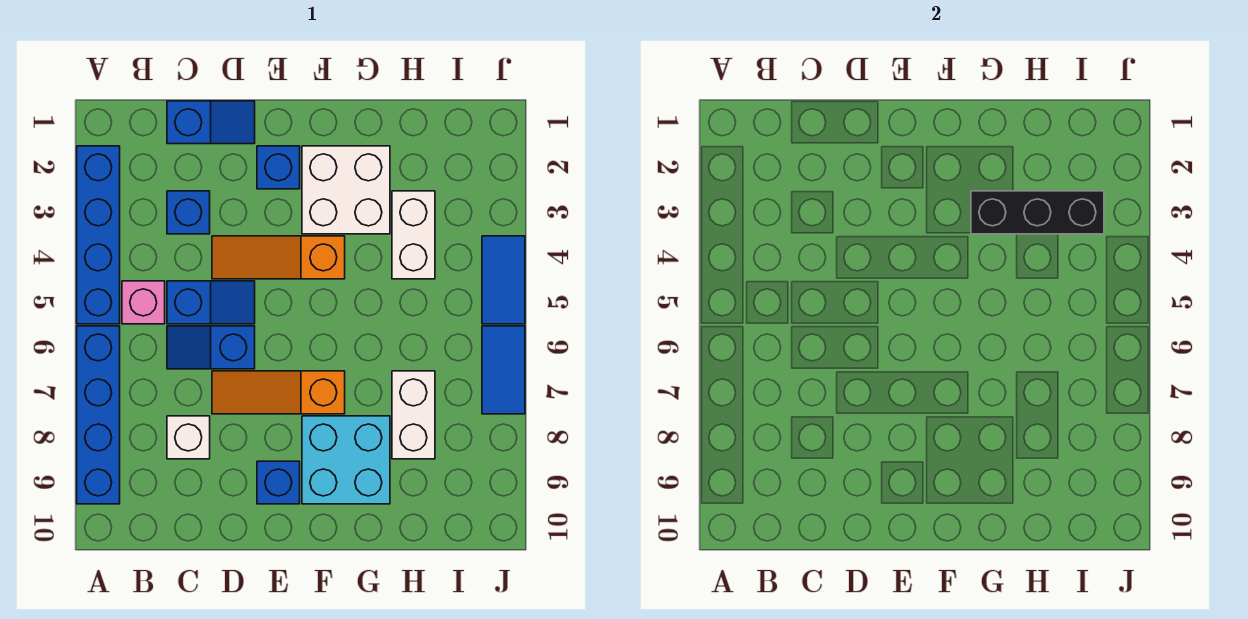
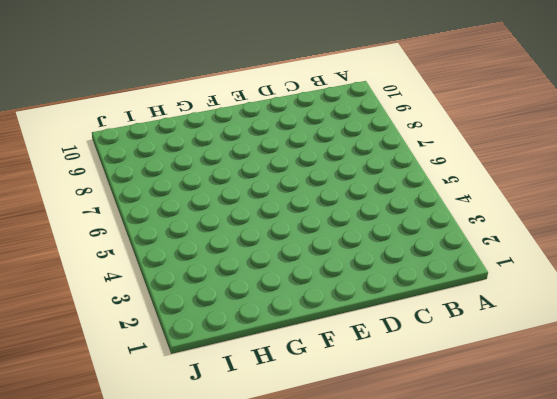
none -> blue brick A2:A5 level 1
none -> blue brick A6:A9 level 1
none -> pink brick B5 level 1

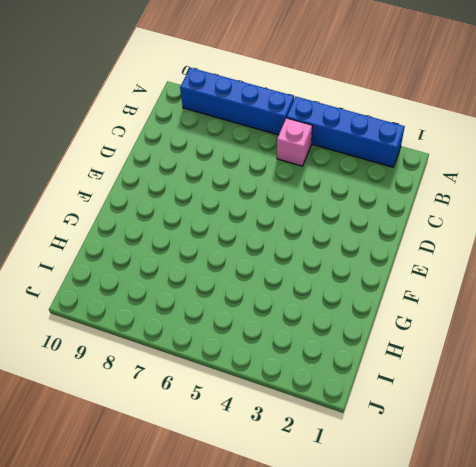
none -> blue slope C1:D1 level 1 top C
none -> blue brick C3 level 1
none -> blue slope C5:D5 level 1 top C

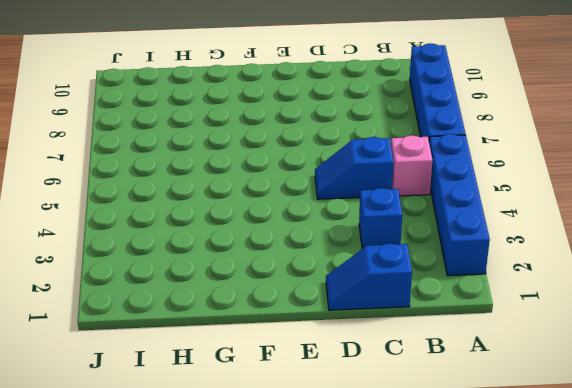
none -> blue slope C6:D6 level 1 top D
none -> white brick C8 level 1
none -> orange slope D4:F4 level 1 top F

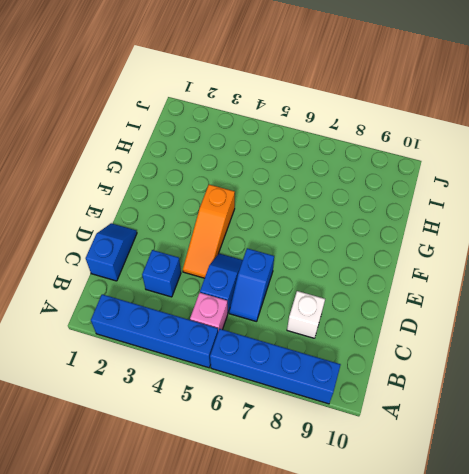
none -> orange slope D7:F7 level 1 top F
none -> blue brick E2 level 1
none -> blue brick E9 level 1

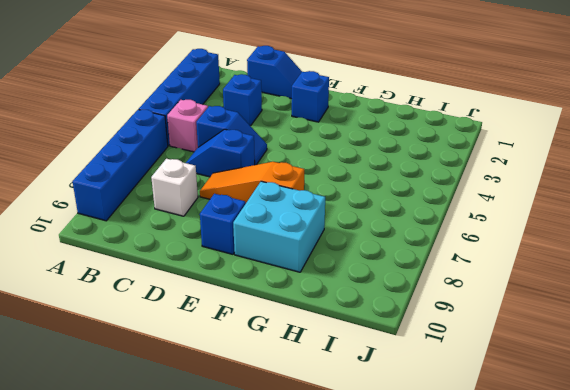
none -> orange slope D4:F4 level 1 top F
none -> white brick F2:G3 level 1
none -> white brick H3:H4 level 1

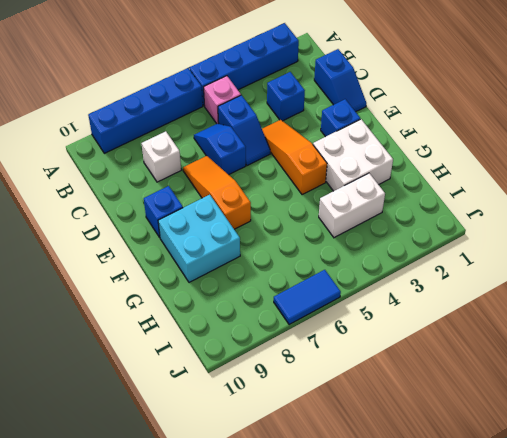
none -> white brick H7:H8 level 1
none -> blue tile J4:J5 level 1
none -> black brick G3:I3 level 2

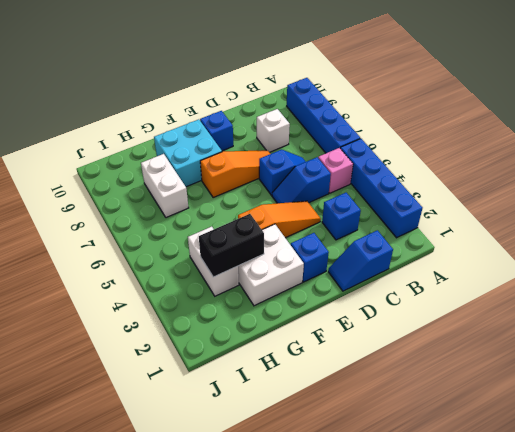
black brick G3:H3 level 2 -> black brick G3:I3 level 2
none -> blue tile J4:J5 level 1
none -> blue tile J6:J7 level 1

